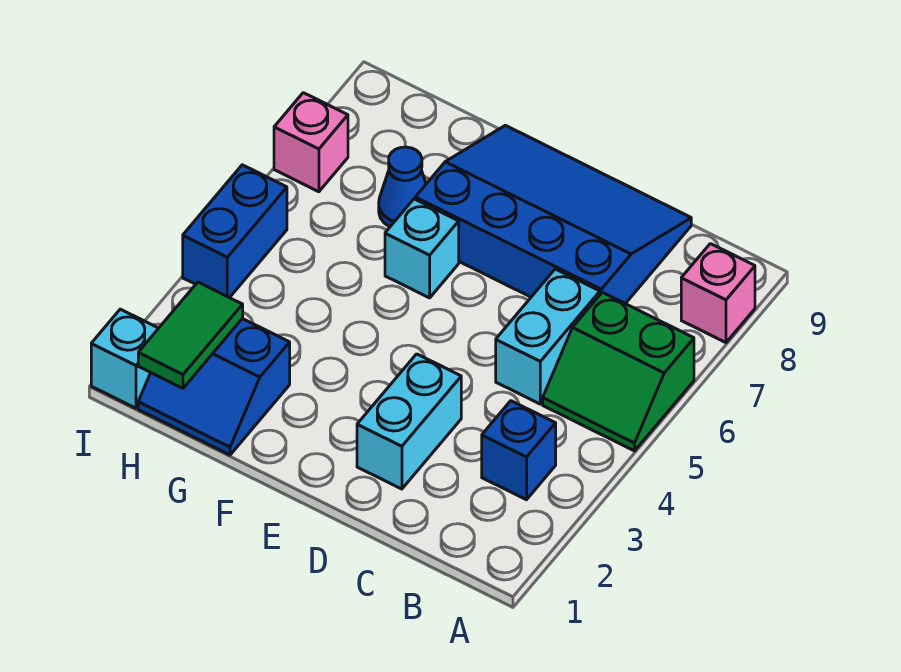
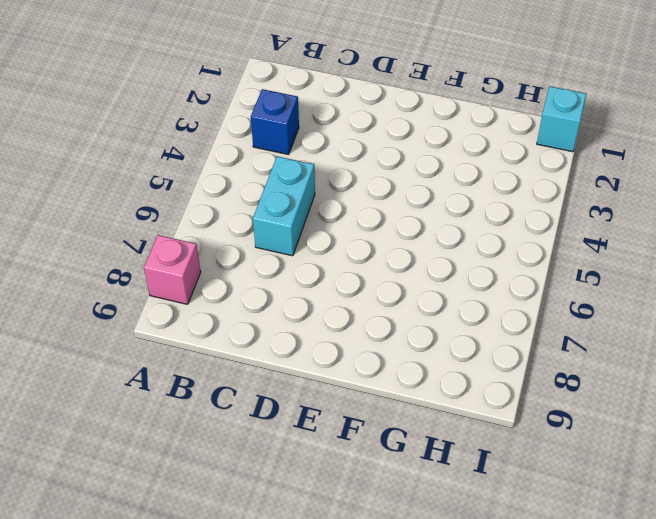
none -> green slope A5:B6 level 1 top 6
none -> blue slope C7:F9 level 1 top 7
none -> cyan brick D2:D3 level 1

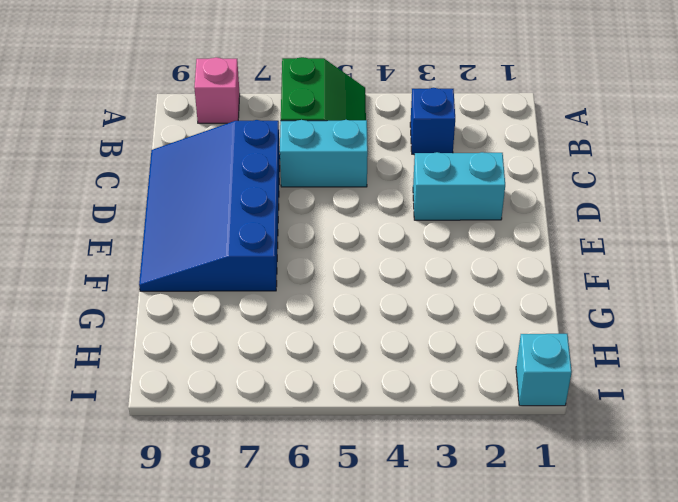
none -> cyan brick F6 level 1
none -> blue slope G1:H2 level 1 top 2
none -> blue cone G7 level 1

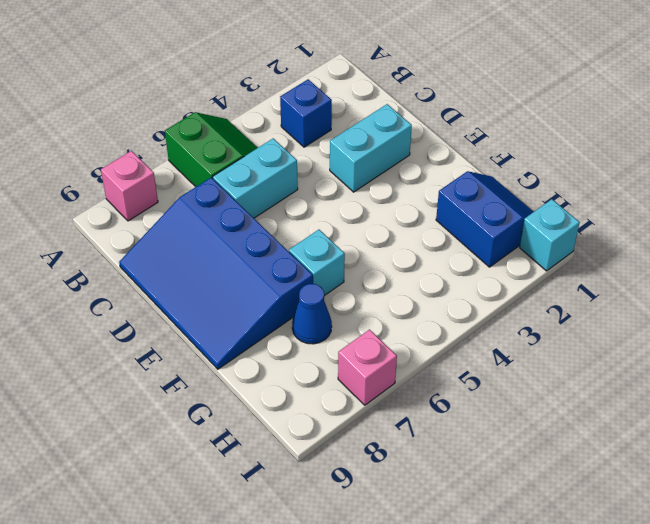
none -> blue brick I4:I5 level 1
none -> green tile H1:H2 level 2

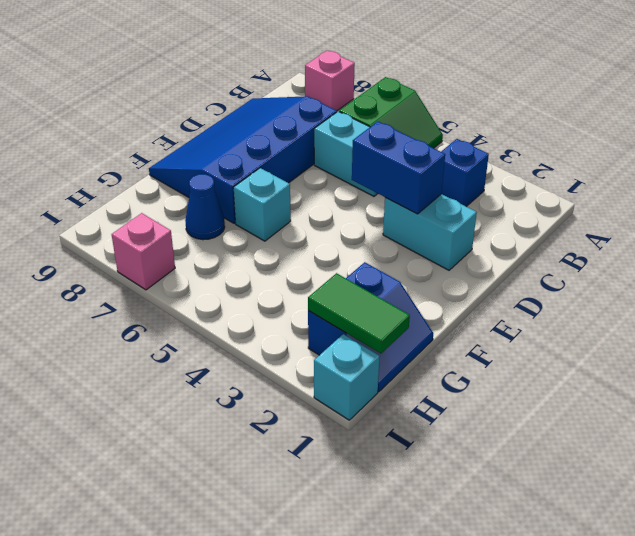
blue brick D3:D4 level 2 -> blue brick I4:I5 level 1

